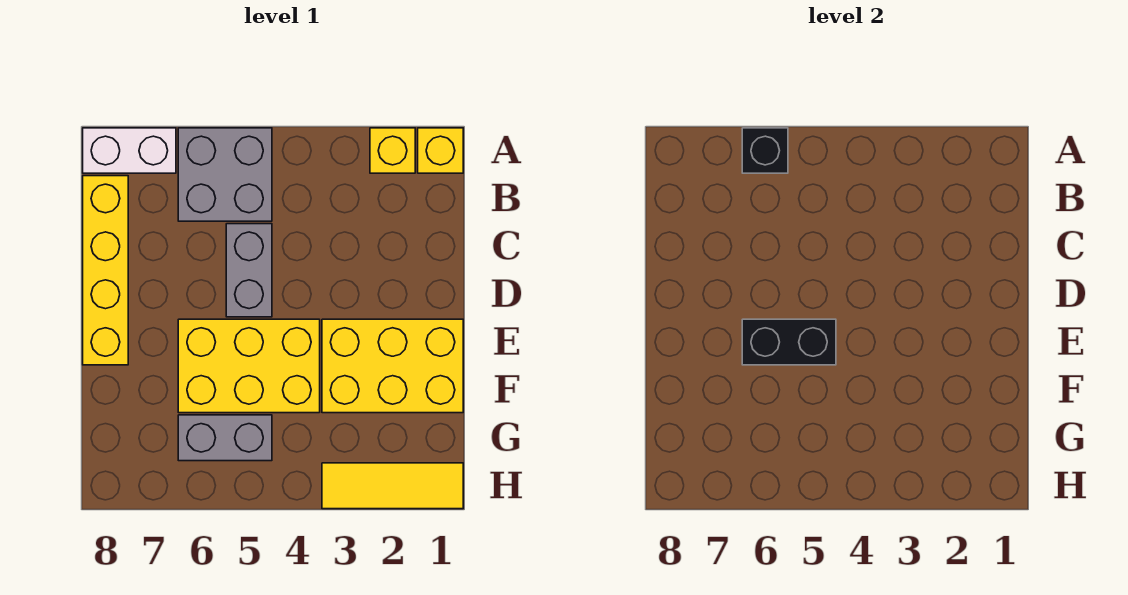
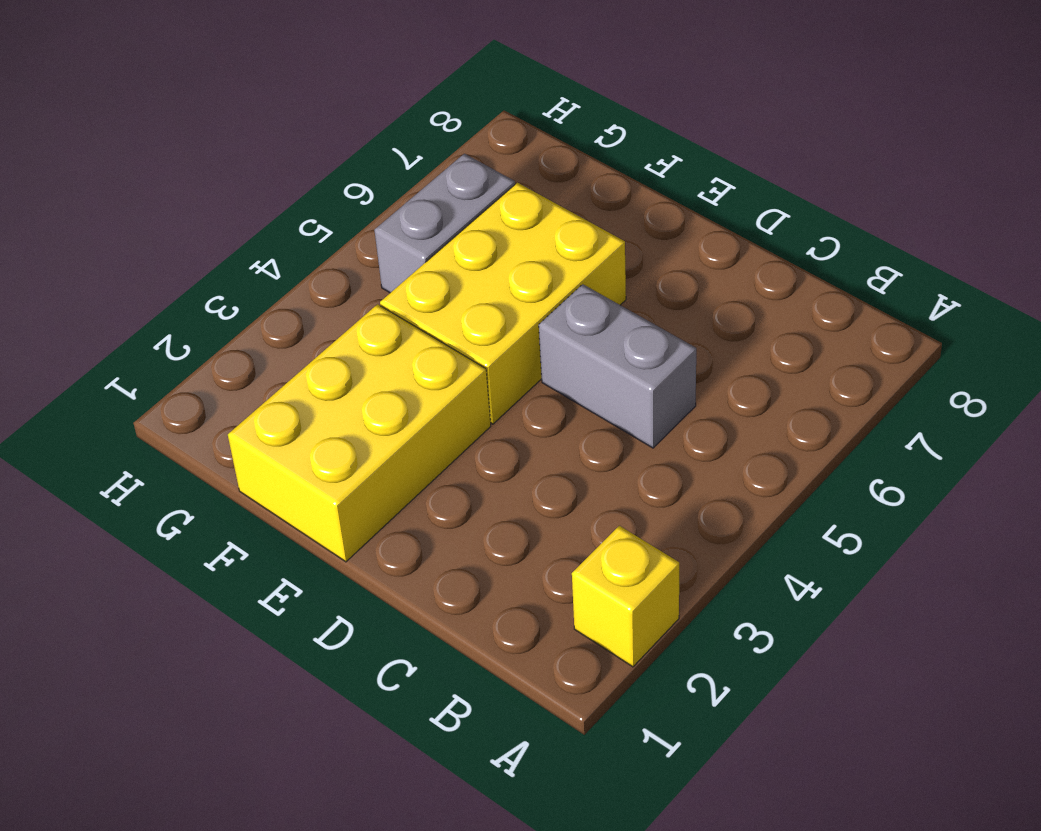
none -> yellow brick A1 level 1
none -> grey brick A5:B6 level 1
none -> white brick A7:A8 level 1

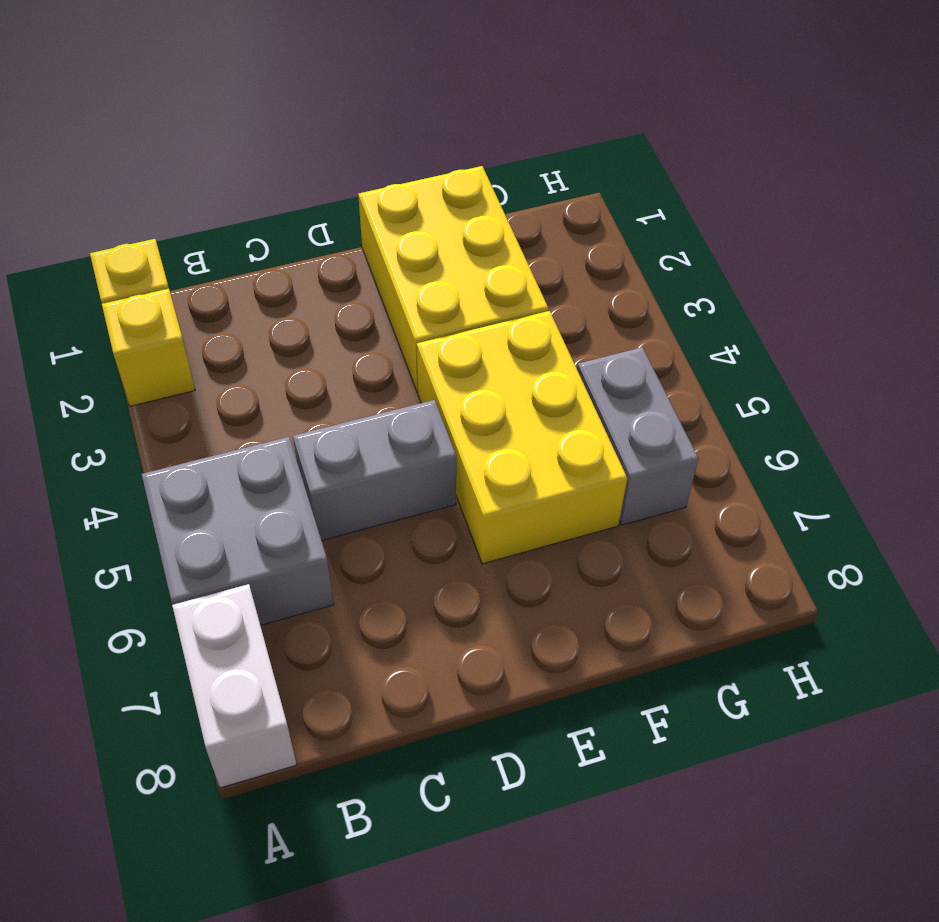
none -> yellow brick B8:E8 level 1
none -> yellow tile H1:H3 level 1
none -> black brick A6 level 2

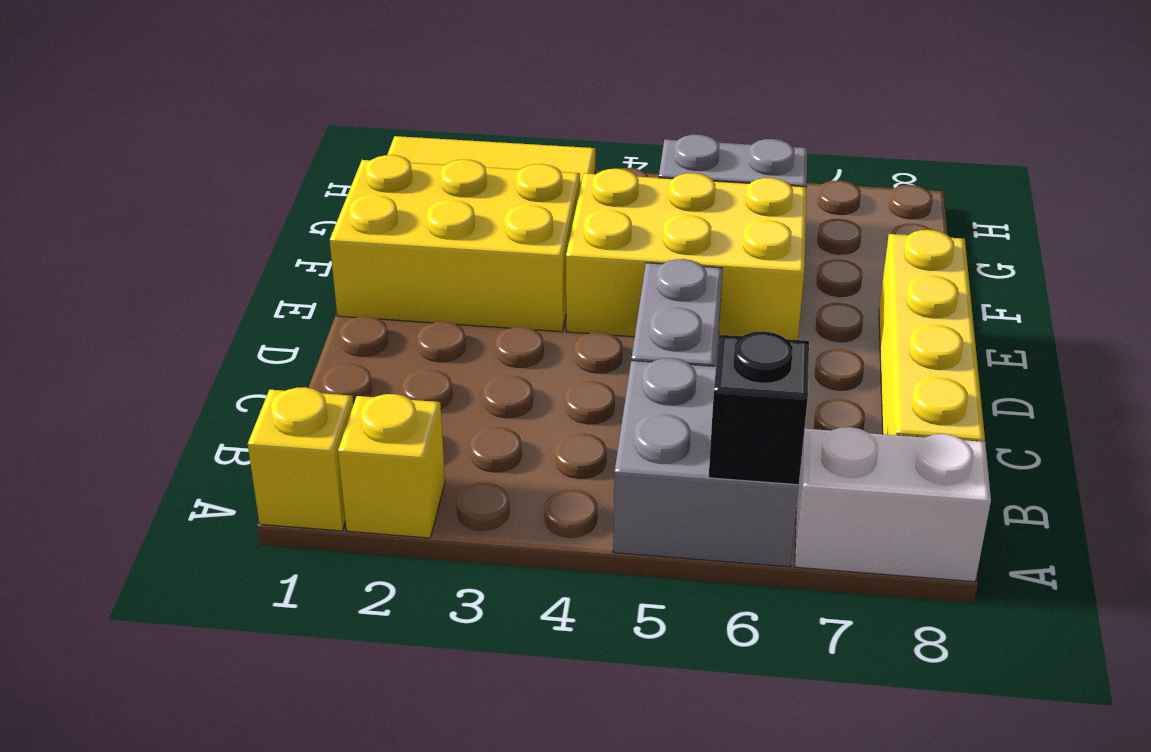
none -> black brick E5:E6 level 2

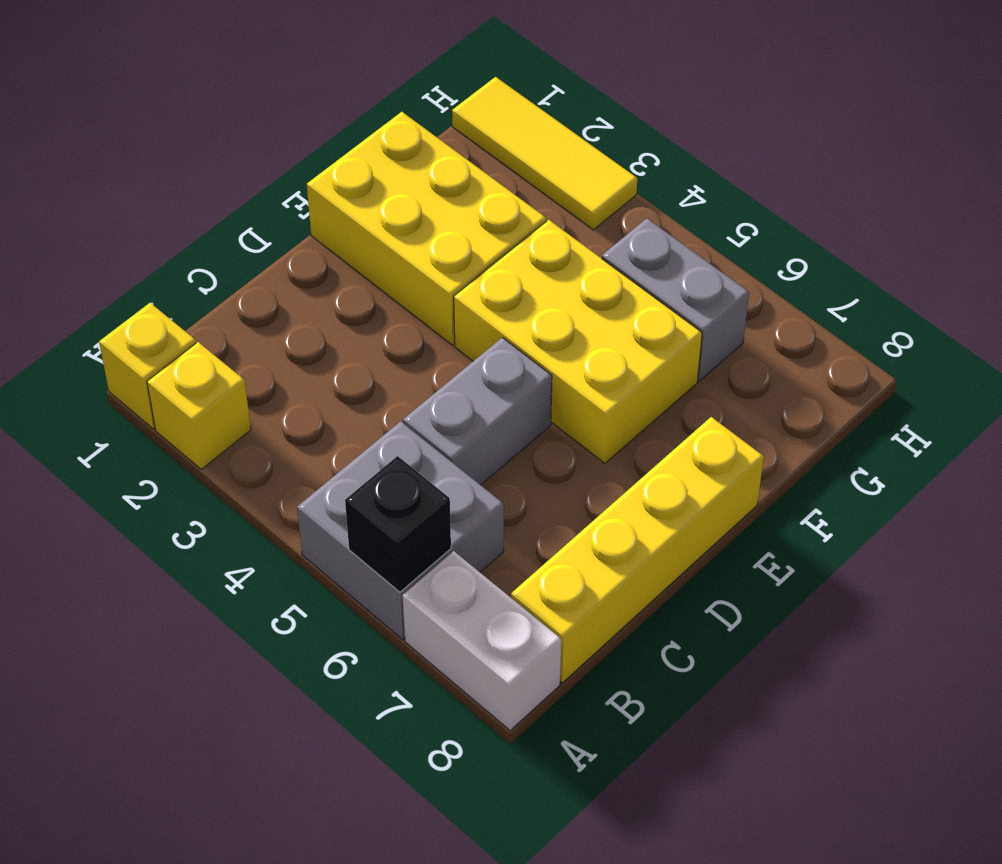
none -> black brick E5:E6 level 2

